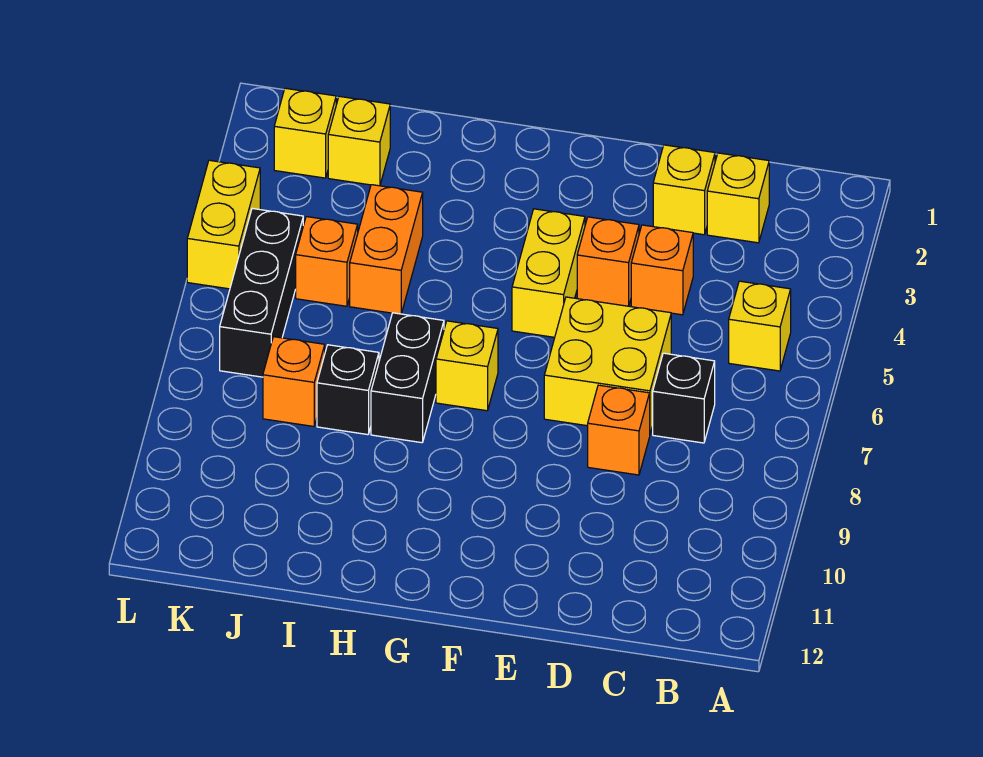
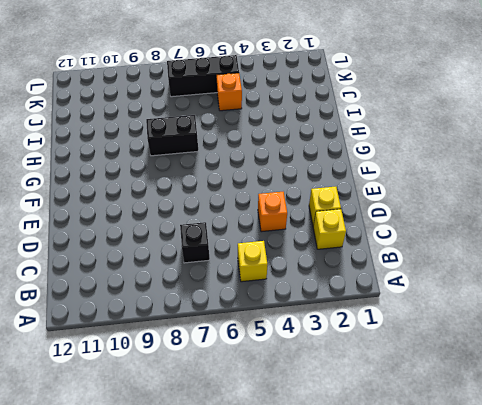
none -> yellow brick D6:E7 level 1
none -> orange brick D8 level 1
none -> orange brick E4 level 1

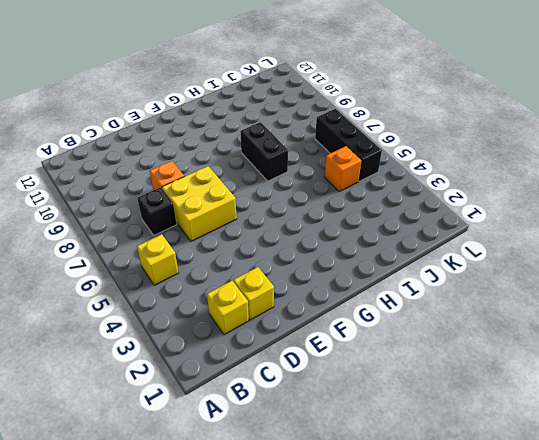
none -> orange brick D4 level 1
none -> orange brick E4 level 1
none -> yellow brick F4:F5 level 1

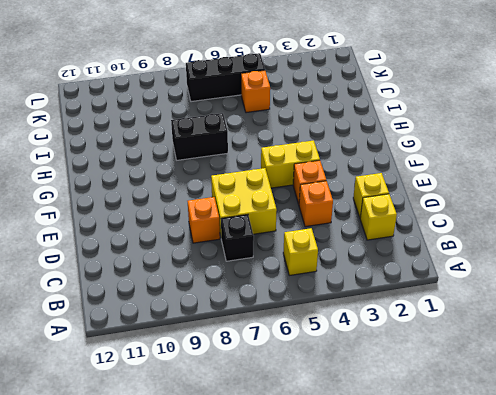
none -> yellow brick G7 level 1
none -> orange brick I4:I5 level 1
none -> black brick I8 level 1

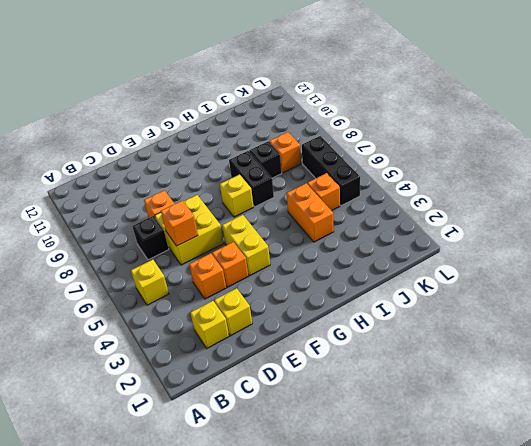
orange brick D6 level 2 -> none
none -> yellow brick J2 level 1
none -> yellow brick K2 level 1
none -> yellow brick L4:L5 level 1

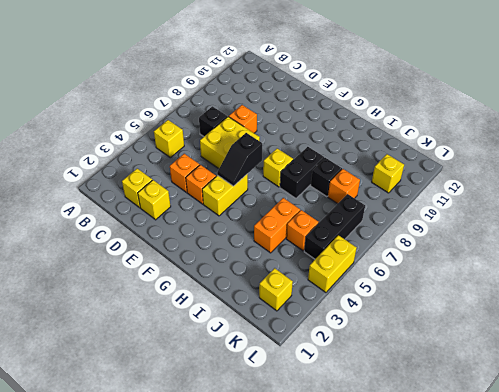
black slope F5:F6 level 2 top 6 -> none
yellow brick K10 level 1 -> yellow brick J2 level 1

